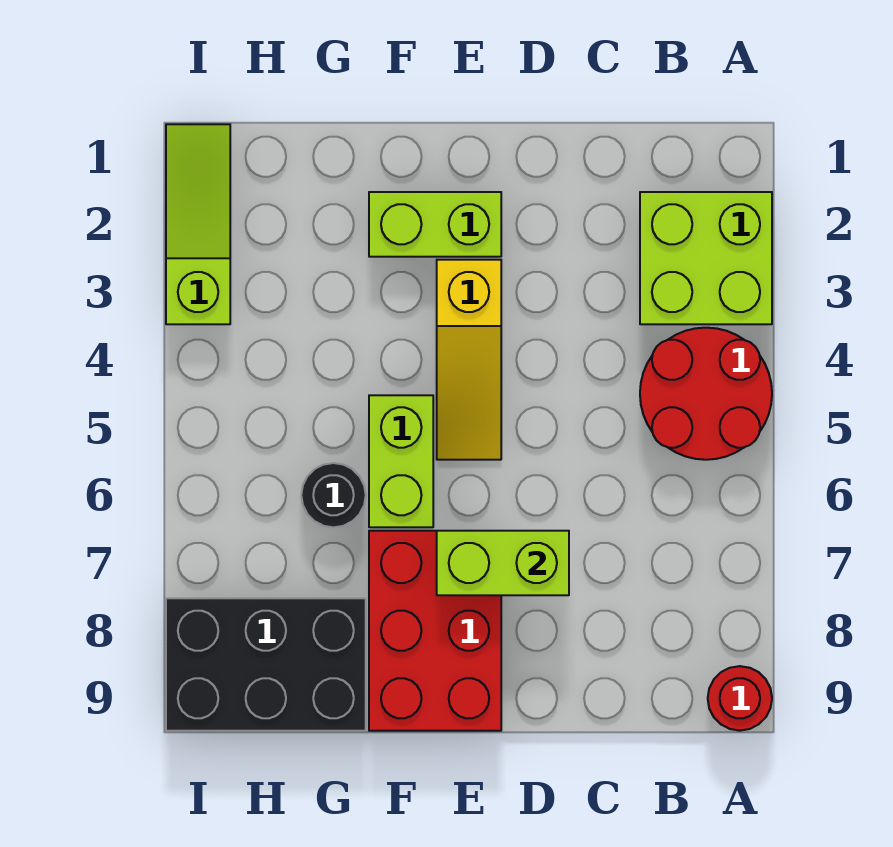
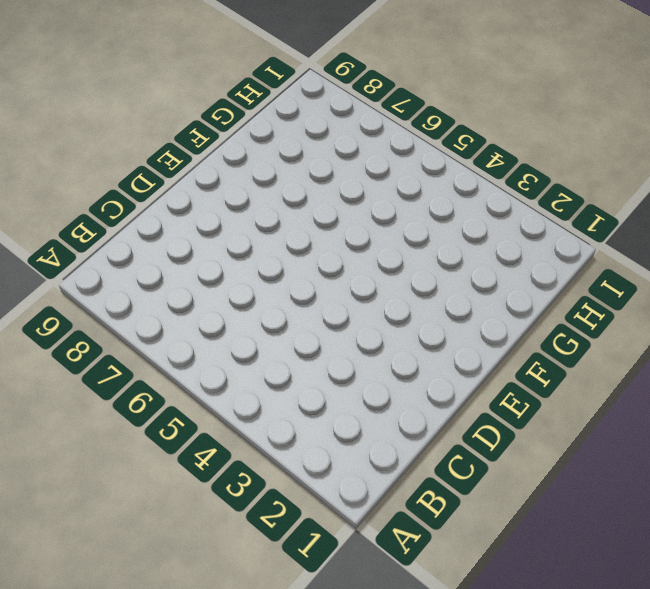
none -> lime brick A2:B3 level 1
none -> red round brick A4:B5 level 1

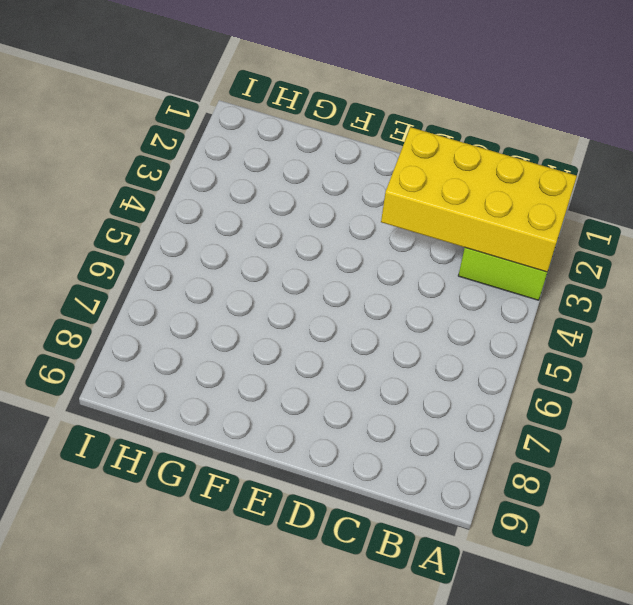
yellow brick A2:D3 level 2 -> none
none -> red round brick A4:B5 level 1
none -> red round brick A9 level 1

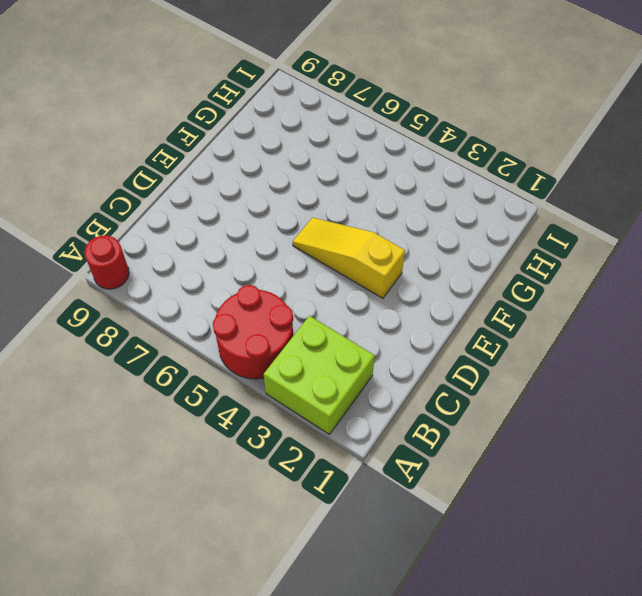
none -> lime brick E2:F2 level 1
none -> red brick E7:F9 level 1

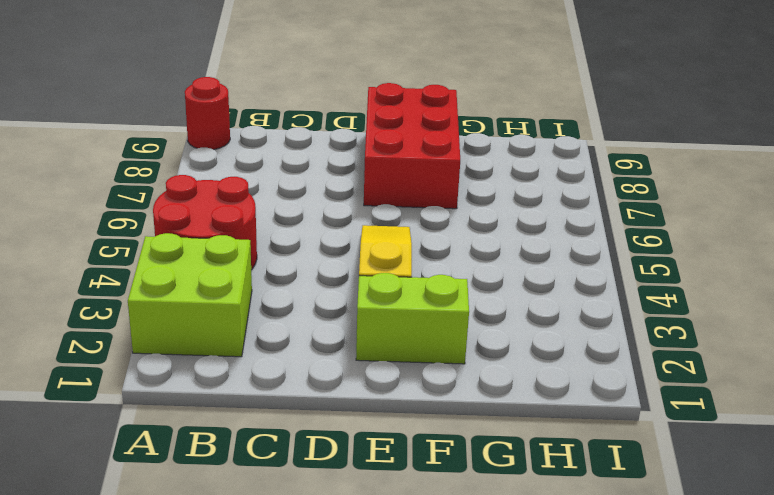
none -> lime brick F5:F6 level 1
none -> black round brick G6 level 1

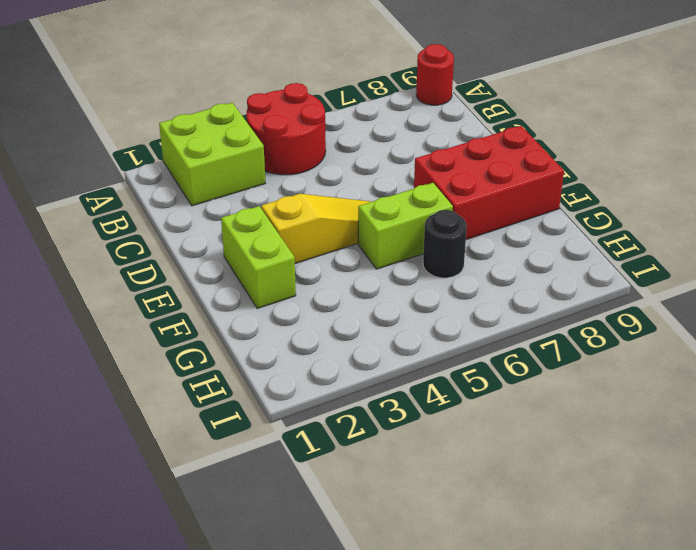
none -> black brick G8:I9 level 1
none -> lime slope I1:I3 level 1 top 3

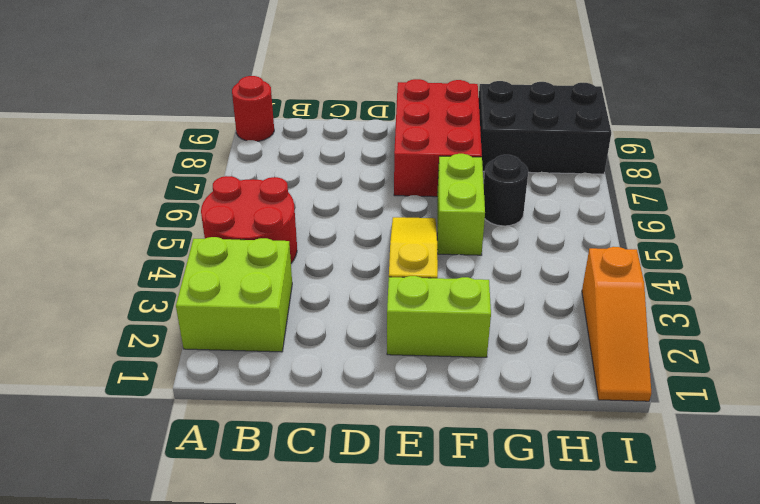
orange slope I1:I3 level 1 top 3 -> lime slope I1:I3 level 1 top 3
none -> lime brick D7:E7 level 2

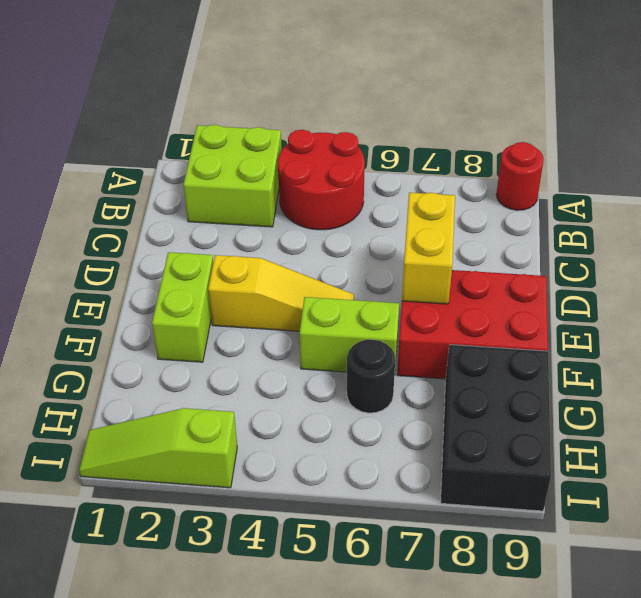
yellow brick D7:E7 level 2 -> lime brick D7:E7 level 2

